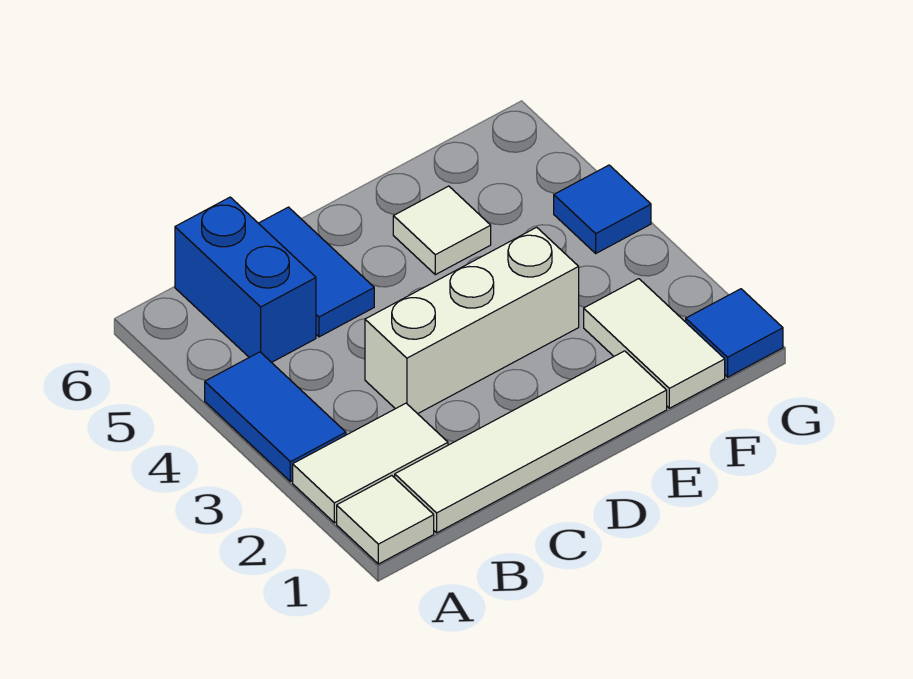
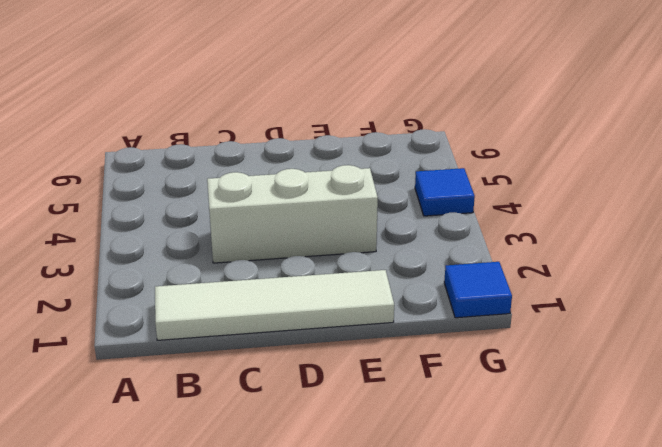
none -> white tile A1 level 1
none -> white tile A2:B2 level 1

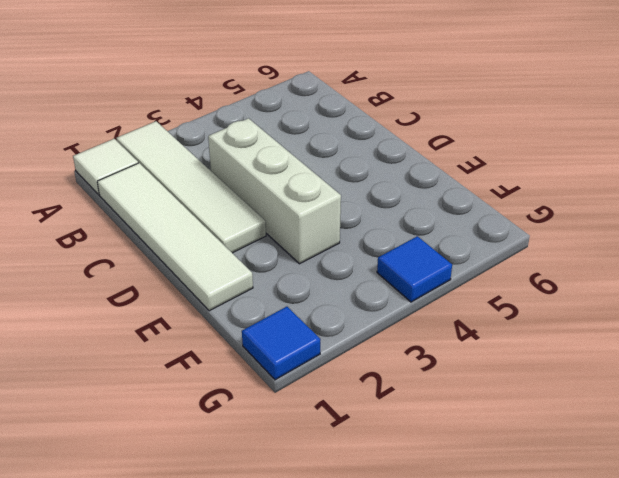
white tile A2:D2 level 1 -> white tile A2:B2 level 1
none -> blue tile A3:A4 level 1
none -> blue brick B5:B6 level 1

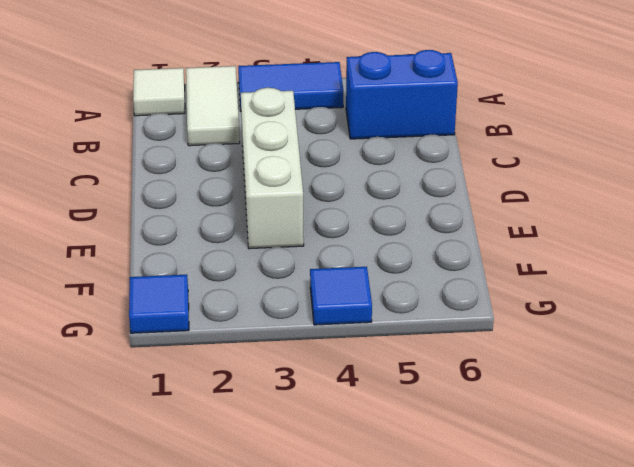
none -> white tile B1:E1 level 1
none -> blue tile C5:C6 level 1

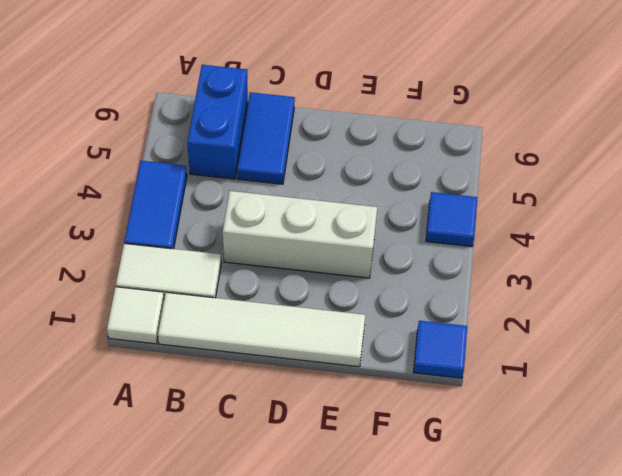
none -> white tile E5 level 1
none -> white tile F1:F2 level 1

